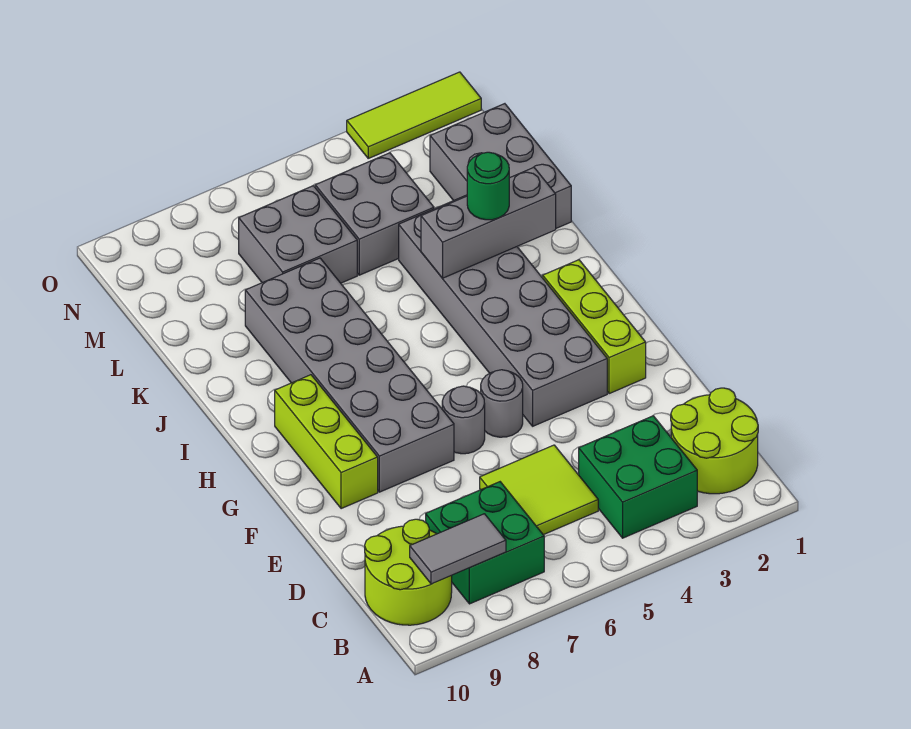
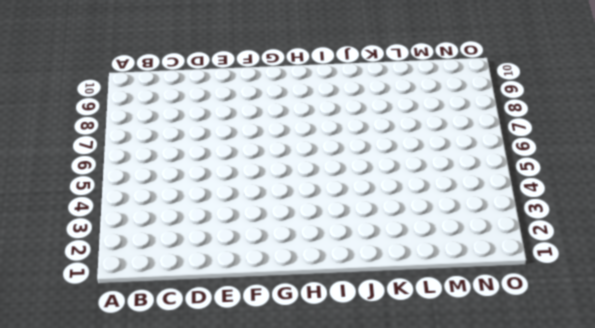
none -> lime round brick B1:C2 level 1
none -> green brick B3:C4 level 1
none -> green brick B7:C8 level 1

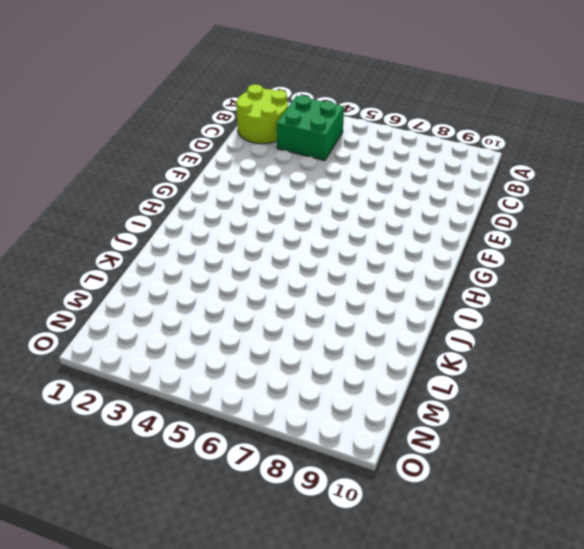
none -> green brick B7:C8 level 1
none -> lime round brick B9:C10 level 1
none -> lime tile C5:D6 level 1

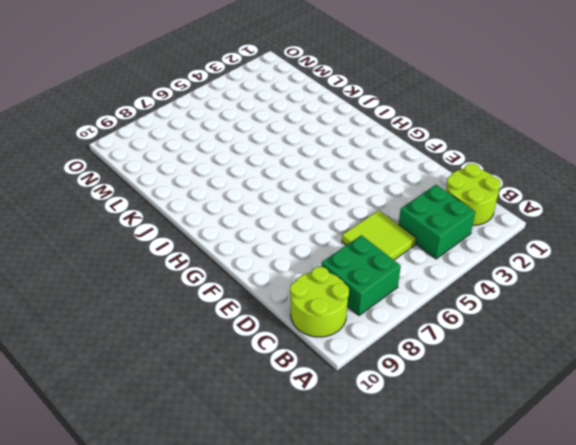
none -> lime brick F2:H2 level 1
none -> grey brick F3:K4 level 1
none -> grey round brick F5 level 1

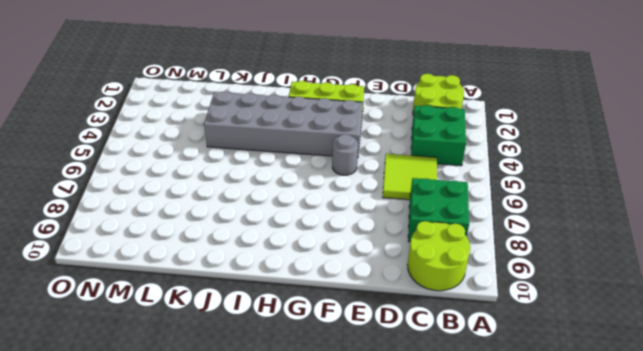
none -> grey round brick F6 level 1
none -> grey brick F7:K8 level 1
none -> lime brick F9:H9 level 1

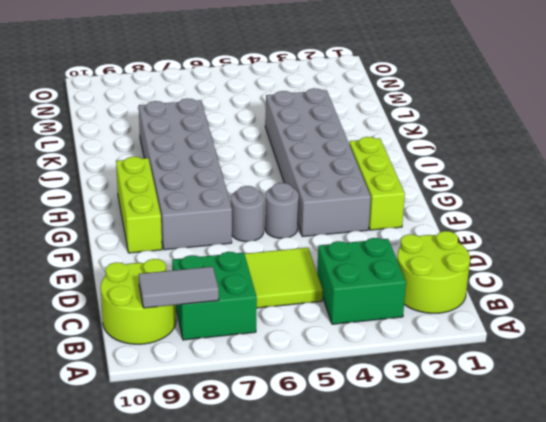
none -> grey brick K1:M2 level 1
none -> grey brick L4:M5 level 1
none -> grey brick L6:M7 level 1

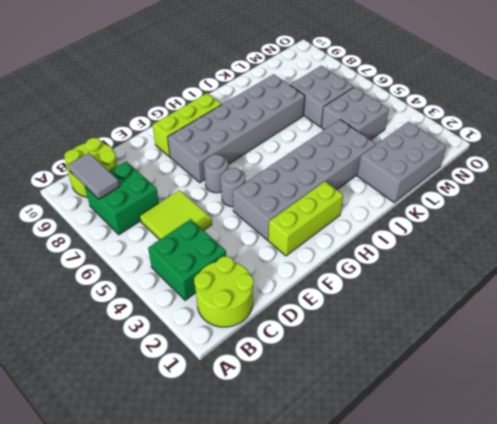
none -> lime tile O1:O3 level 1
none -> grey brick J2:J4 level 2
none -> green round brick J3 level 3

